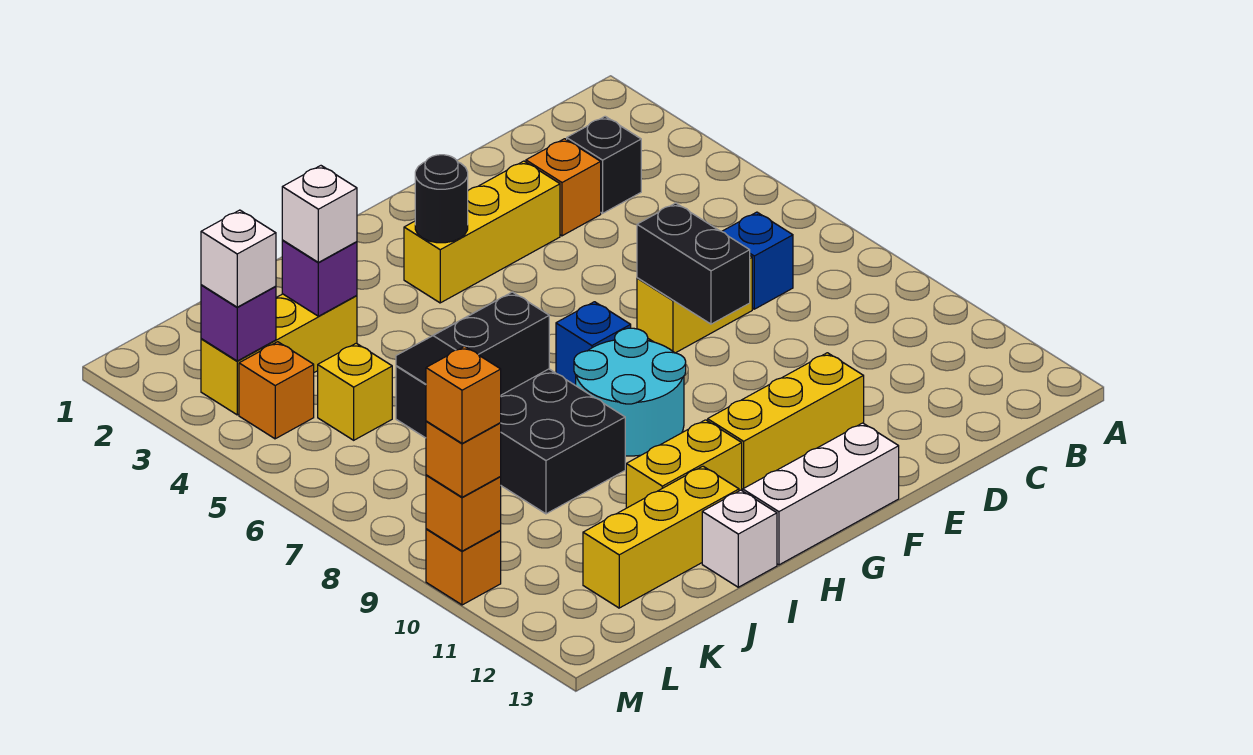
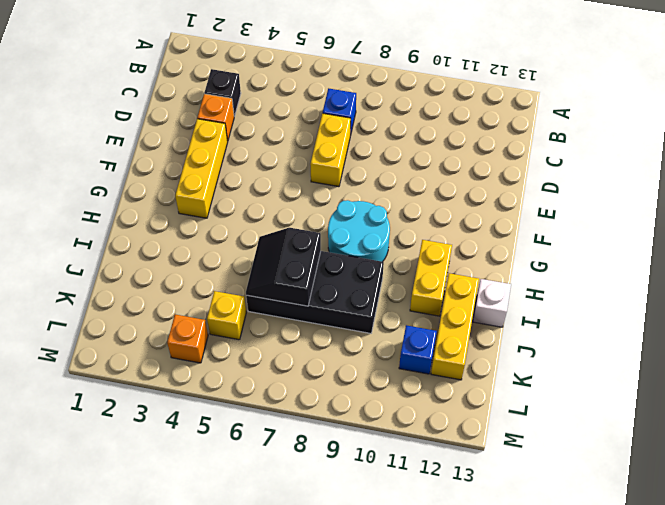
blue brick K11 level 1 -> blue brick G7 level 1
none -> yellow brick E11:G11 level 1
none -> white brick F13:H13 level 1
none -> yellow brick J3:L3 level 1

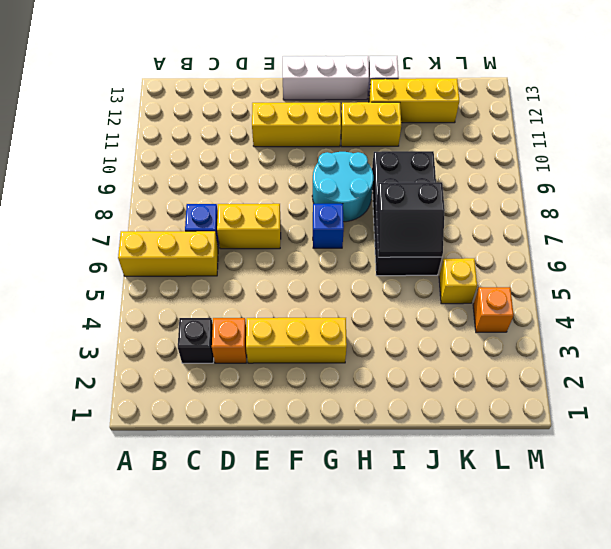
yellow brick A6:C6 level 1 -> yellow brick J3:L3 level 1
none -> orange brick M10 level 1
none -> black brick E7:E8 level 2
none -> black round brick G3 level 2

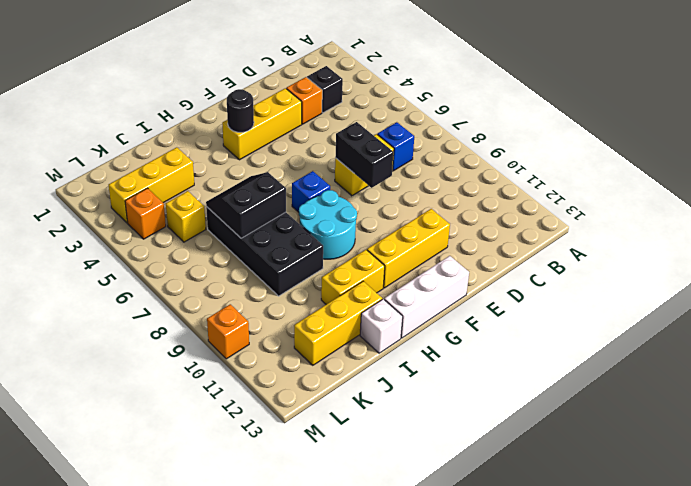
none -> purple brick J3 level 2
none -> purple brick L3 level 2
none -> orange brick M10 level 2

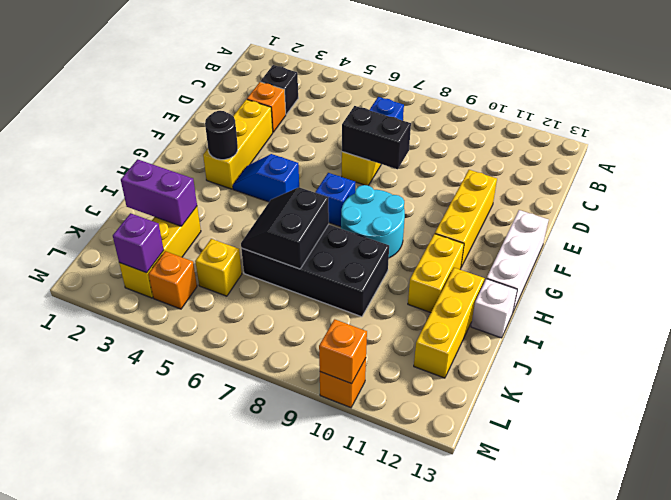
blue slope G4:G5 level 1 top 5 -> none
purple brick J2:J3 level 2 -> purple brick J3 level 2
none -> white brick J3 level 3
none -> white brick L3 level 3
none -> orange brick M10 level 3

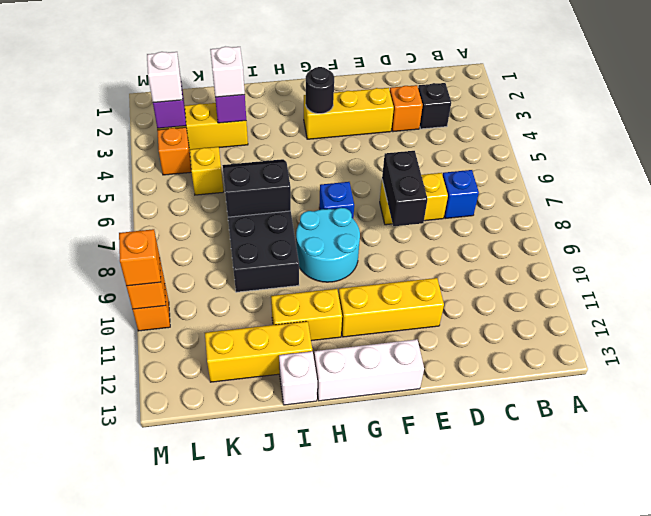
none -> orange brick M10 level 4

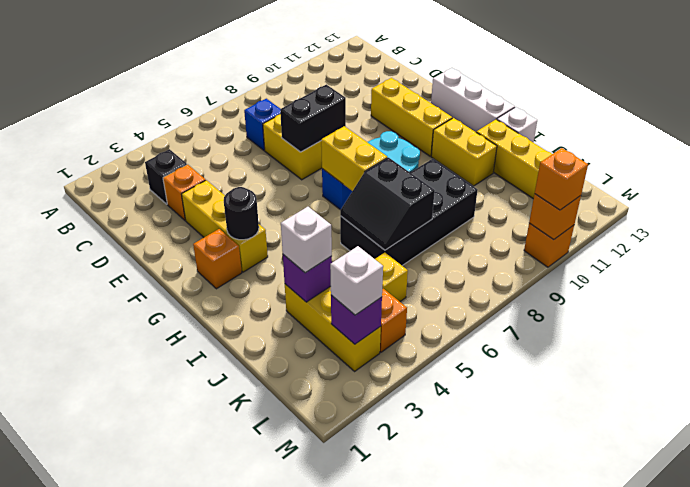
orange brick G2 level 1 -> orange brick M10 level 4
yellow brick G7:H7 level 2 -> none

